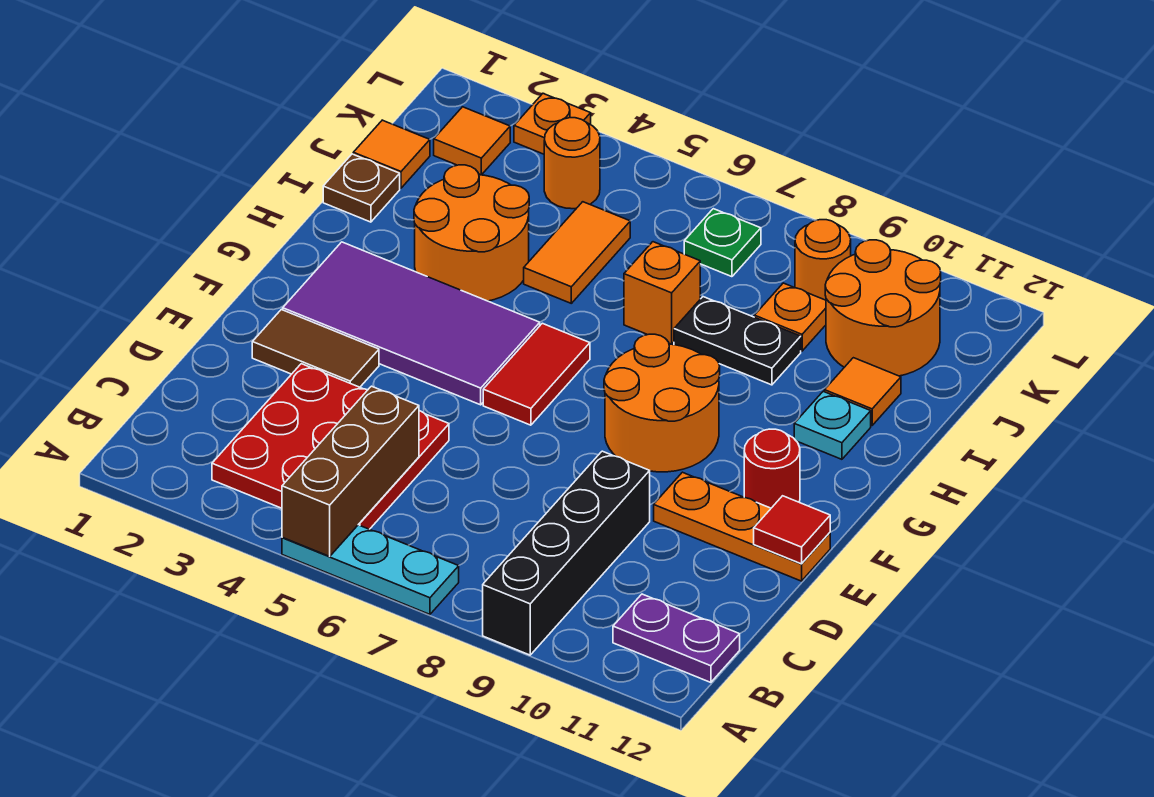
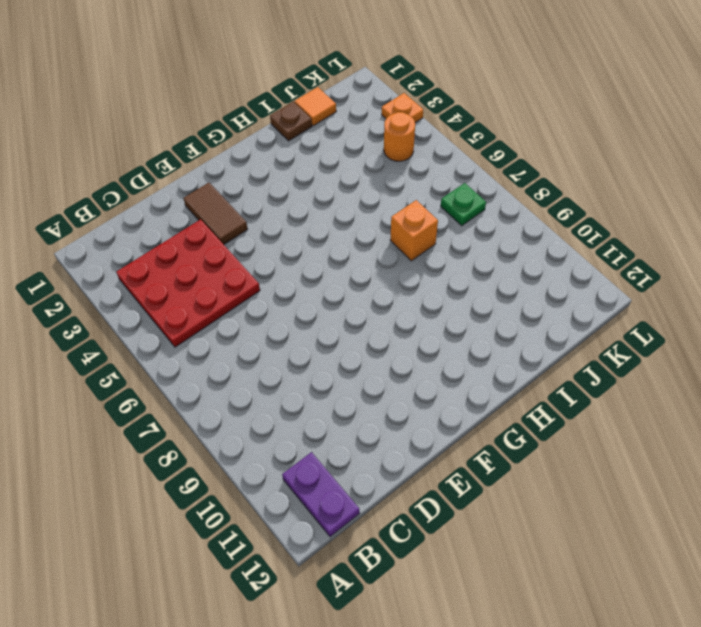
none -> cyan plate A5:A7 level 1
none -> black brick A9:D9 level 1
none -> orange plate E10:E12 level 1

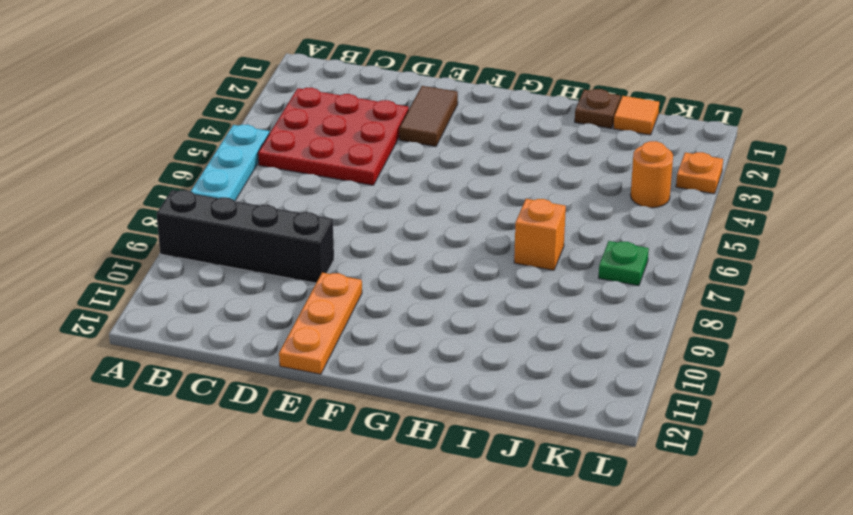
none -> purple plate B11:B12 level 1
none -> purple tile F2:G5 level 1
none -> red tile F6:G6 level 1

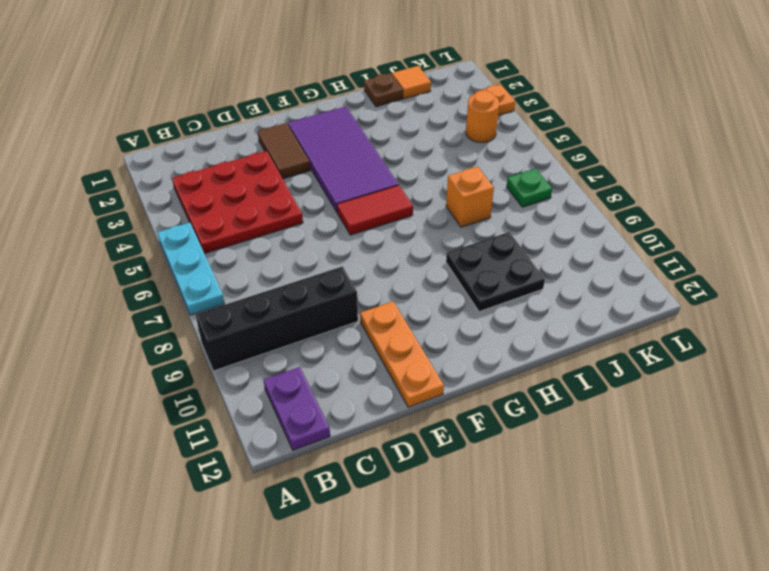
black plate H9:I10 level 1 -> black plate I8:I9 level 1
none -> orange round brick F8:G9 level 1
none -> red round brick F11 level 1
none -> orange round brick H3:I4 level 1

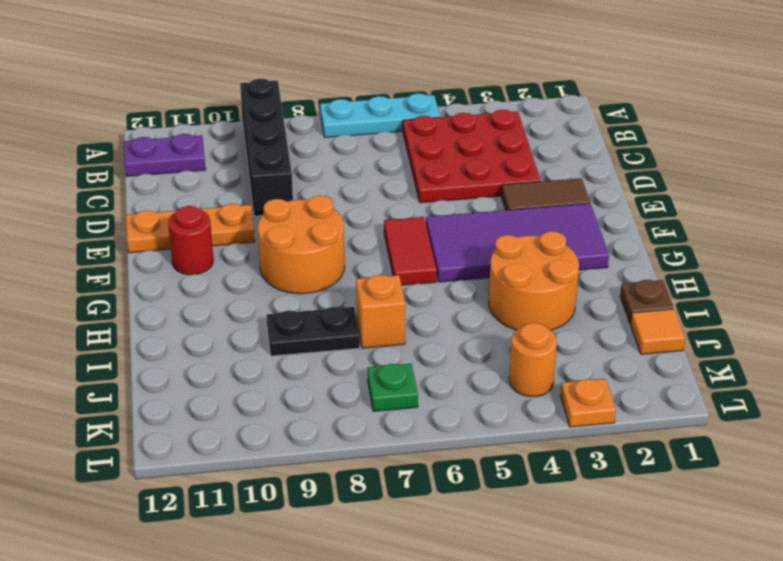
none -> cyan plate H11 level 1
none -> orange tile I5:J5 level 1
none -> orange tile I11 level 1

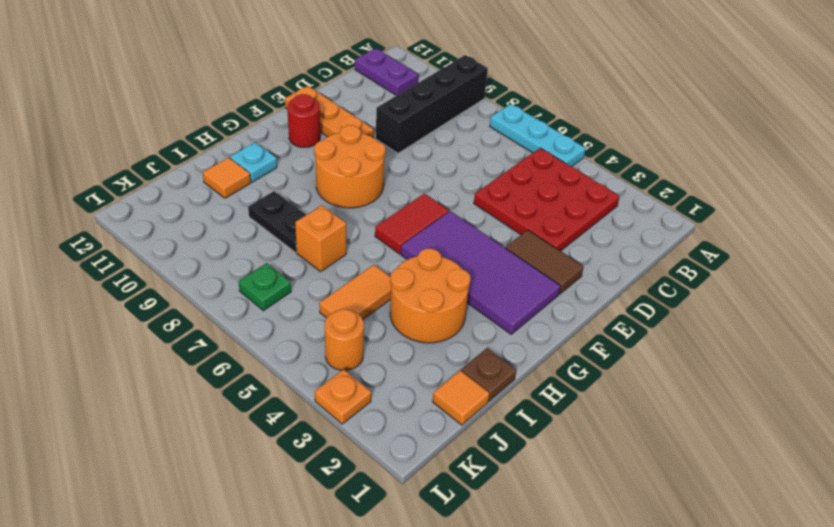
none -> orange plate J9 level 1
none -> orange round brick J10:K11 level 1
none -> orange tile K2 level 1

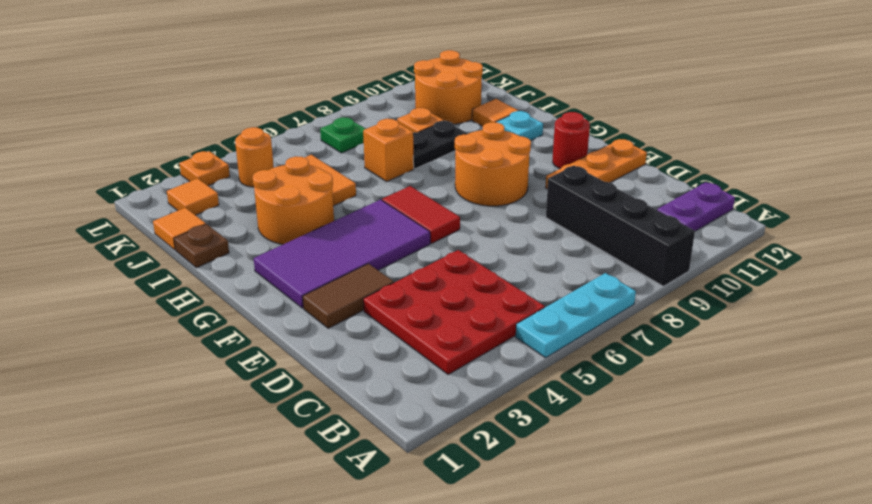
none -> orange round brick K9 level 1
none -> brown brick A5:C5 level 2
none -> red tile E12 level 2

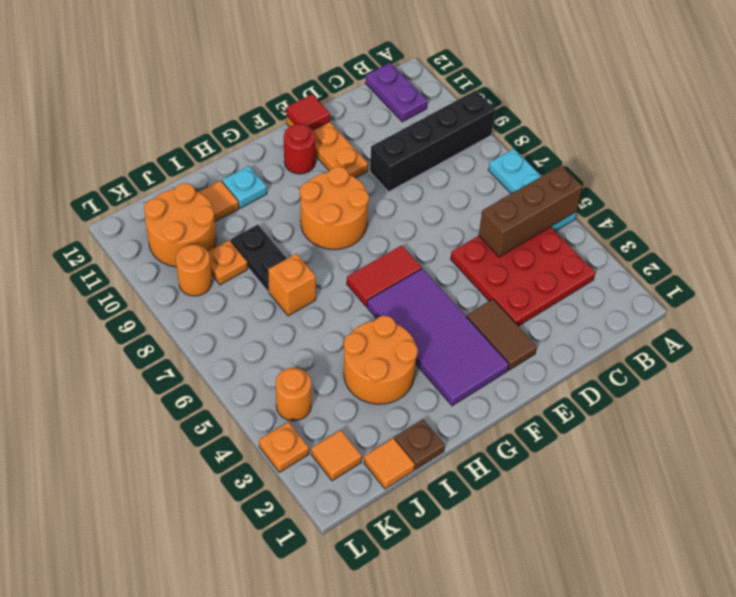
none -> orange tile I5:J5 level 1
none -> green plate K7 level 1

